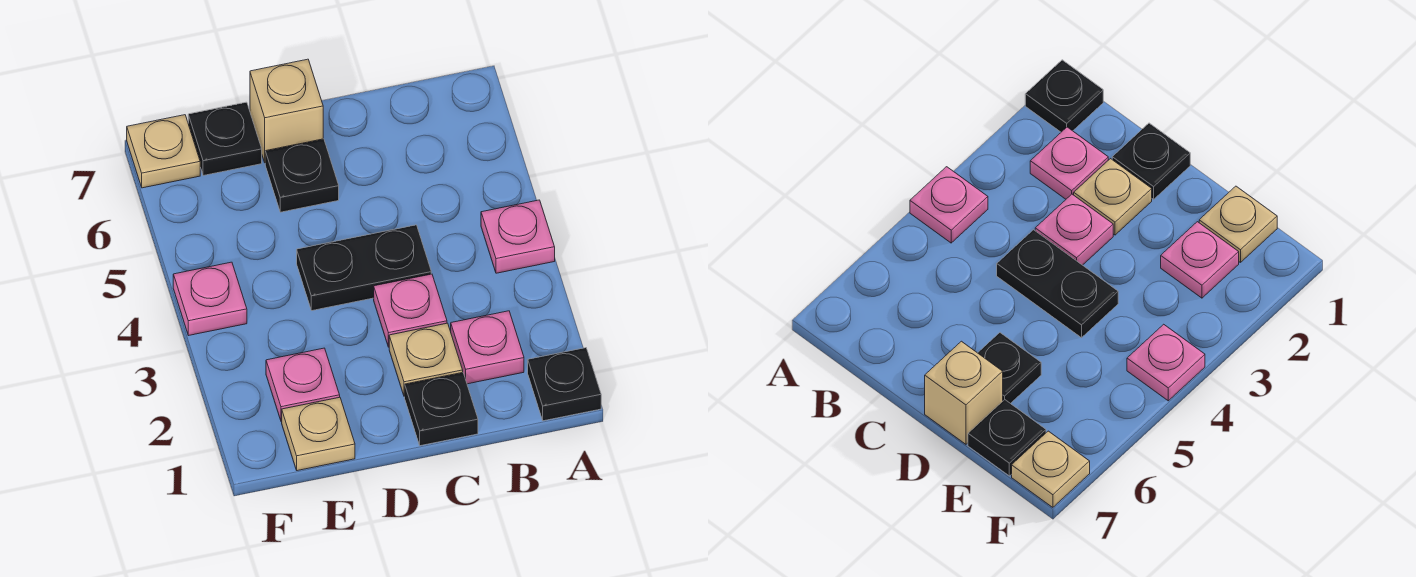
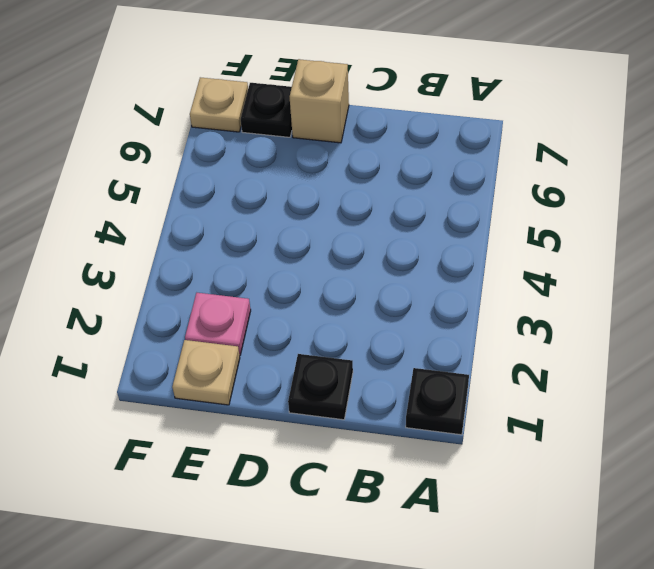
none -> pink plate A4 level 1
none -> pink plate B2 level 1
none -> tan plate C2 level 1

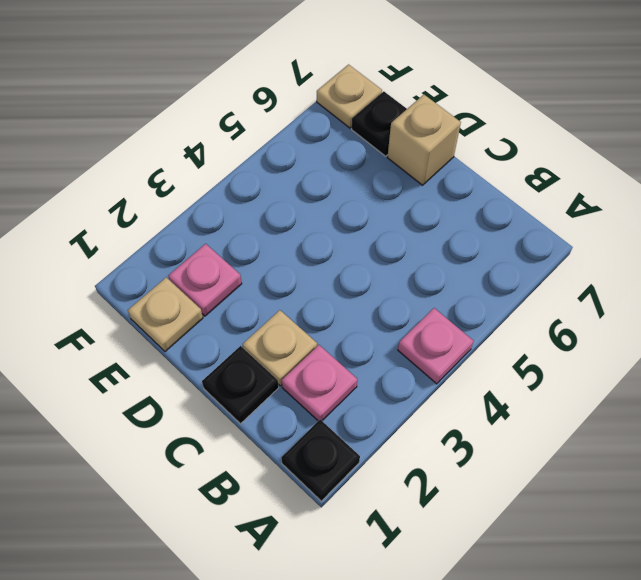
none -> pink plate C3 level 1
none -> black plate C4:D4 level 1
none -> black plate D6 level 1

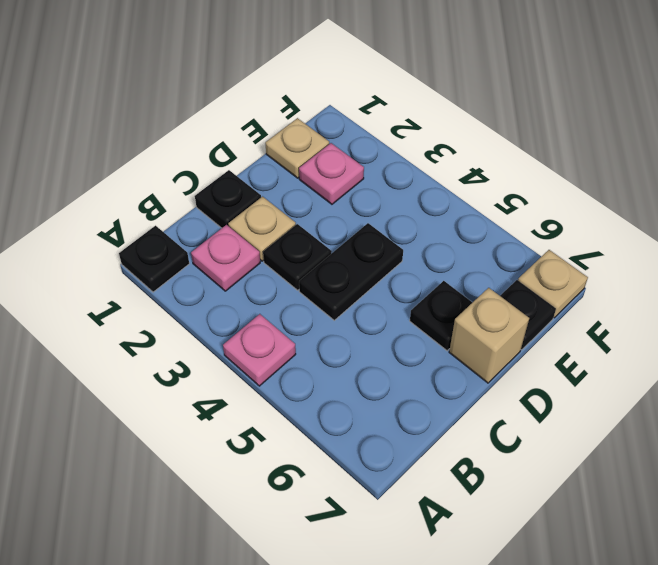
black plate C3 level 1 -> pink plate C3 level 1
none -> pink plate F4 level 1

